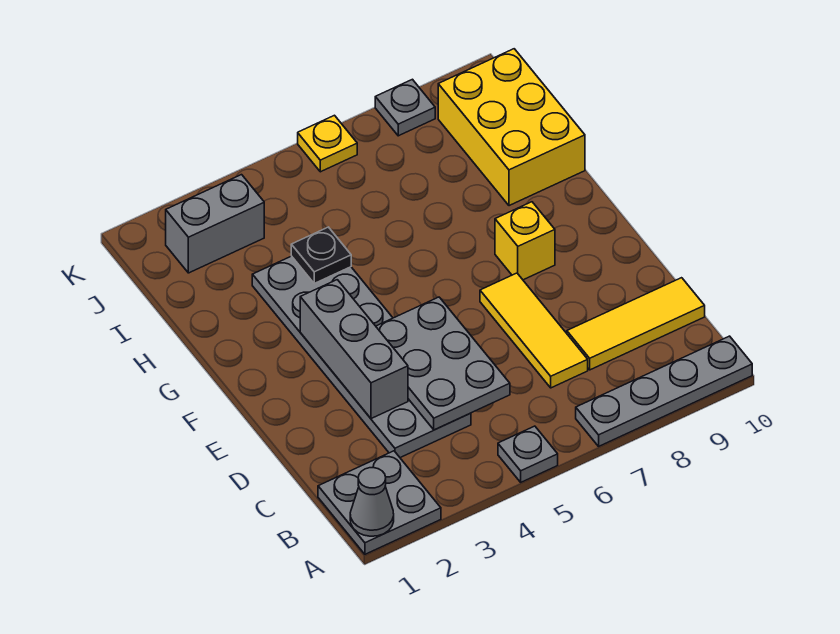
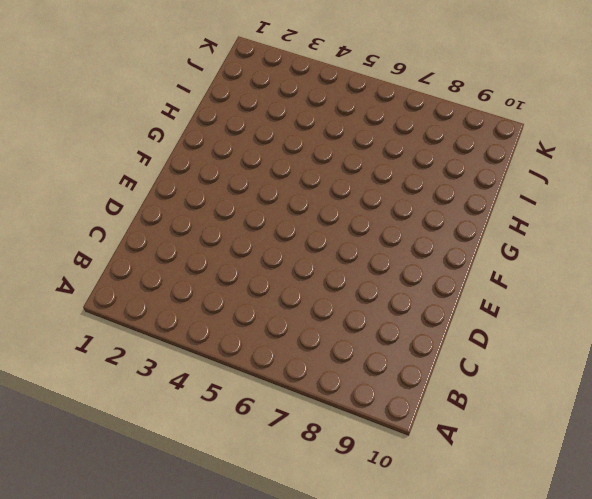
none -> grey plate A1:B2 level 1
none -> grey plate A5 level 1
none -> grey plate A7:A10 level 1

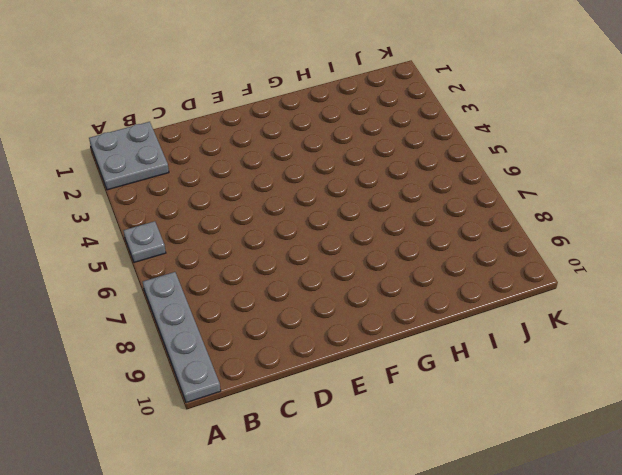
none -> grey plate C3:H4 level 1
none -> yellow tile C7:E7 level 1
none -> yellow tile C8:C10 level 1

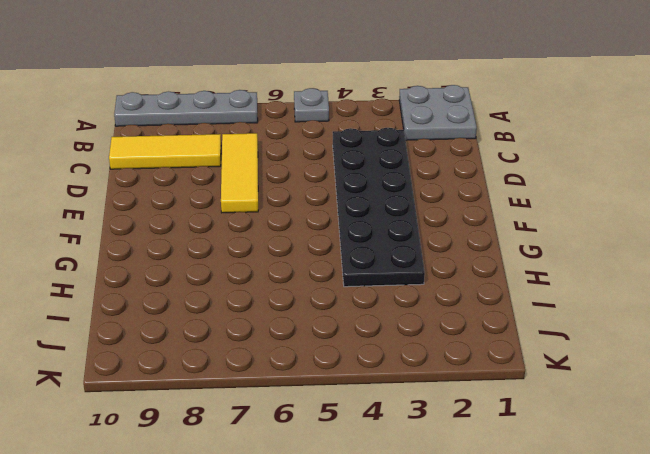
black plate C3:H4 level 1 -> grey plate C3:H4 level 1
none -> yellow brick F8 level 1
none -> yellow brick H9:J10 level 1
none -> grey brick J2:J3 level 1

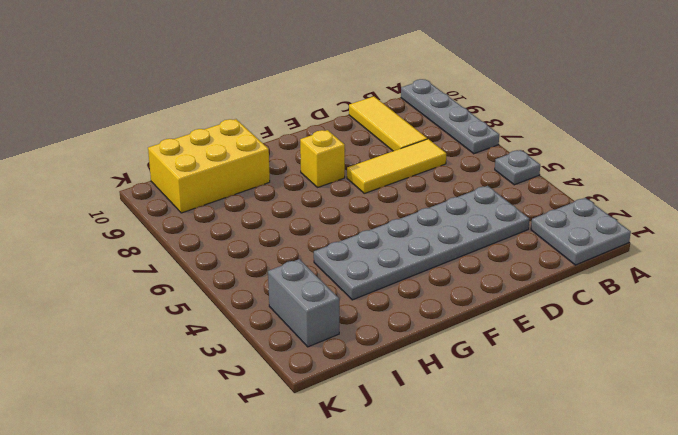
none -> yellow plate K6 level 1
none -> grey plate K8 level 1
none -> grey cone A1 level 2

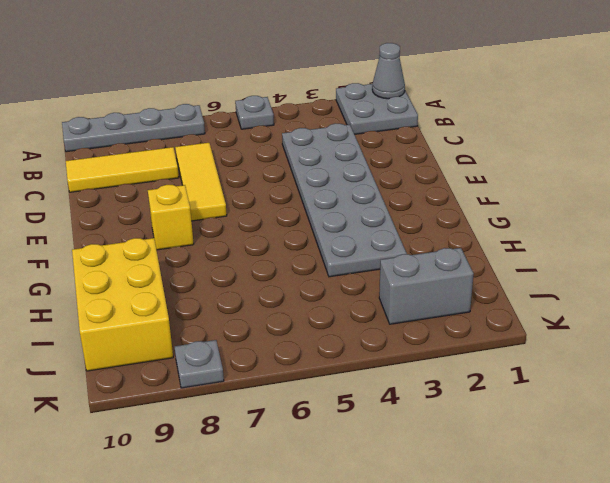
none -> yellow plate K6 level 1
none -> grey plate C4:E5 level 2
none -> grey brick D3:F3 level 2

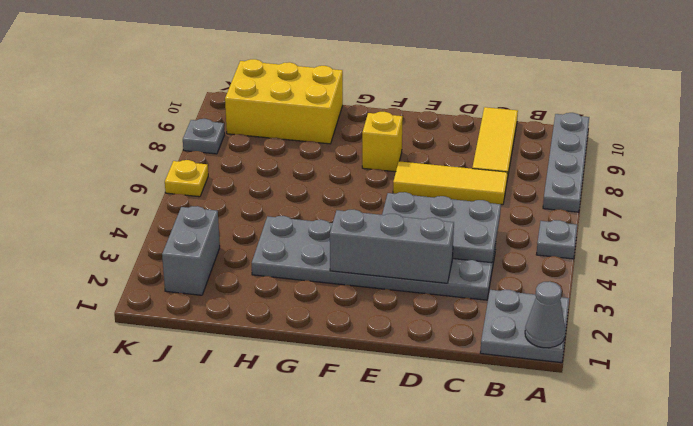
none -> black plate H4 level 2

